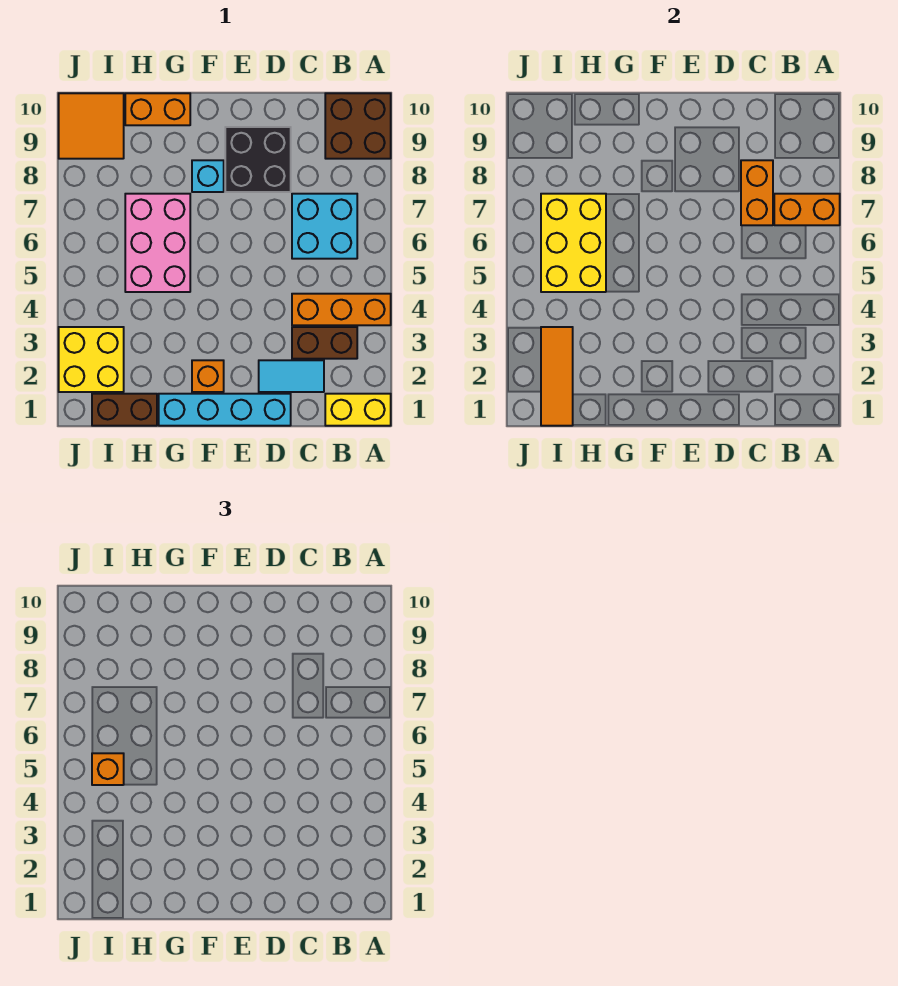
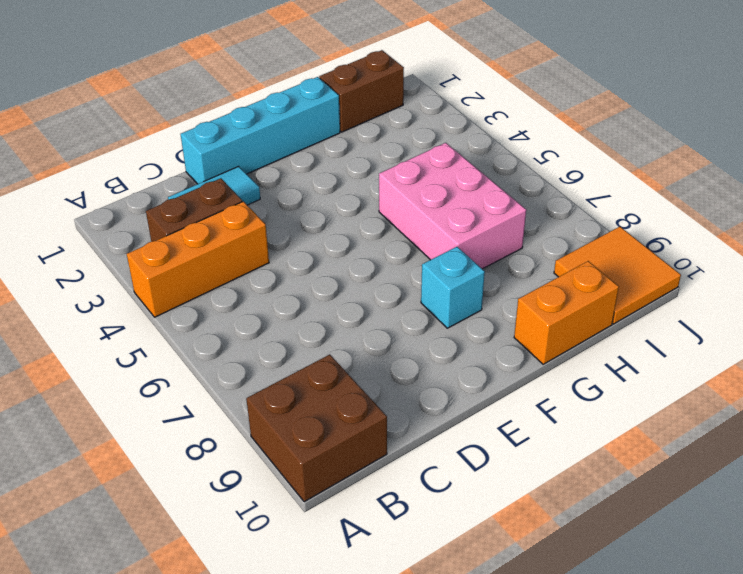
none -> yellow brick A1:B1 level 1
none -> cyan brick B6:C7 level 1
none -> black brick D8:E9 level 1

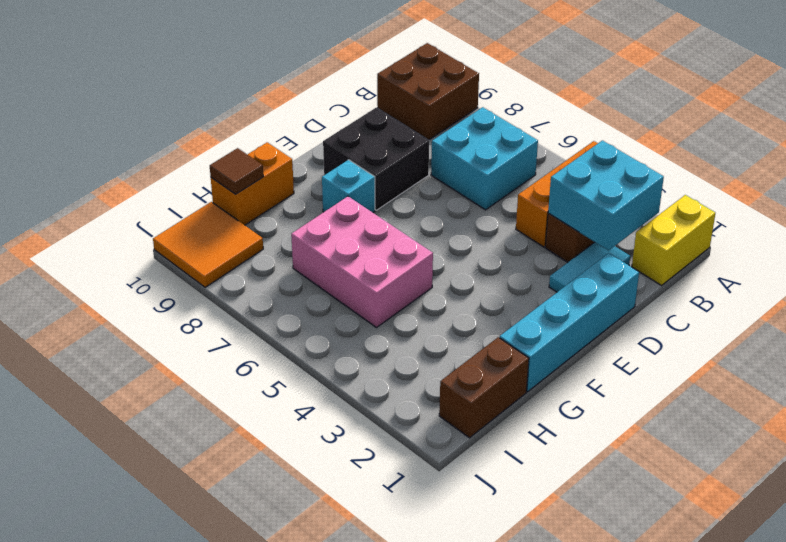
cyan brick B2:C3 level 2 -> none
brown tile H10 level 2 -> none
none -> orange brick F2 level 1
none -> yellow brick I2:J3 level 1
none -> orange brick A7:B7 level 2

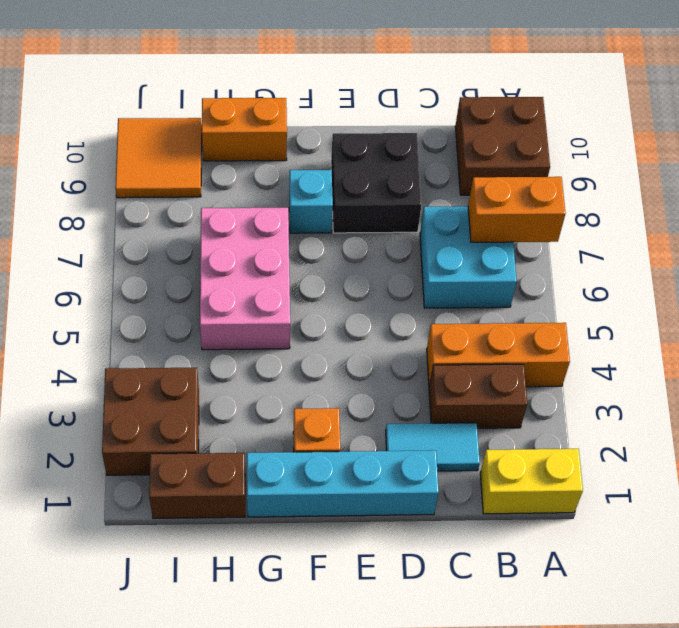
brown brick I2:J3 level 1 -> yellow brick I2:J3 level 1
none -> orange brick C7:C8 level 2
none -> yellow brick H5:I7 level 2
none -> orange tile I1:I3 level 2

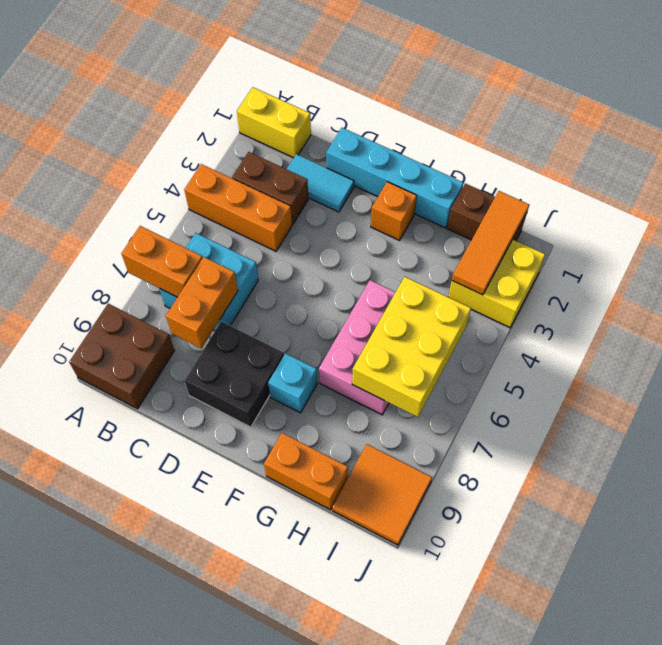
none -> orange brick I5 level 3

